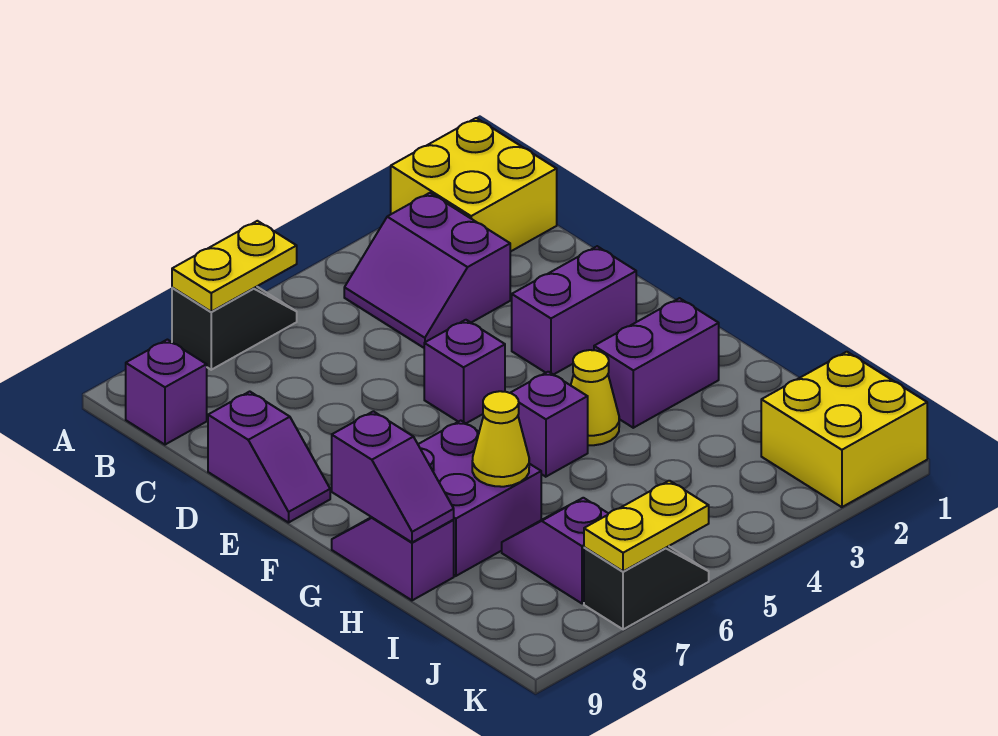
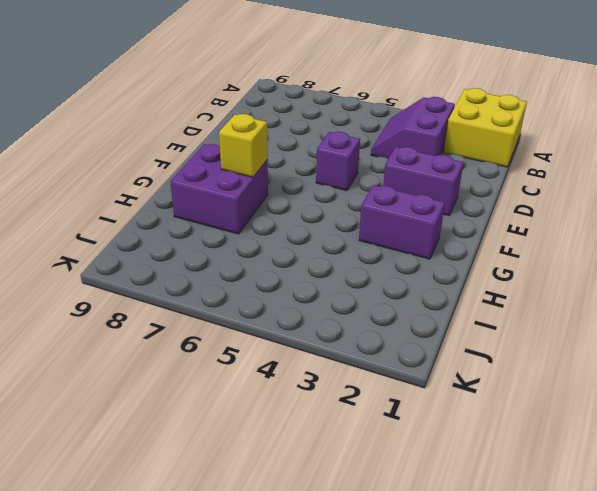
yellow brick G7 level 2 -> none
none -> black slope A6:A7 level 1 top 7
none -> purple brick B9 level 1
none -> purple slope D9:E9 level 1 top D

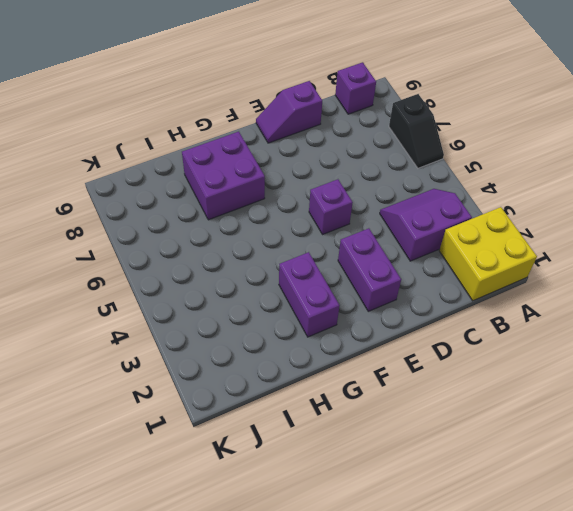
none -> yellow cone G4 level 1
none -> purple brick G5 level 1
none -> purple slope G9:H9 level 1 top H

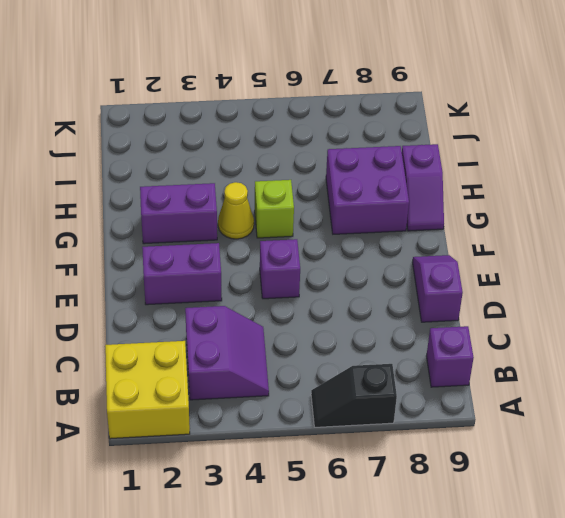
lime brick G5 level 1 -> purple brick G5 level 1
none -> purple slope I7:J7 level 1 top J
none -> yellow brick J1:K2 level 1
none -> black slope K6:K7 level 1 top 7

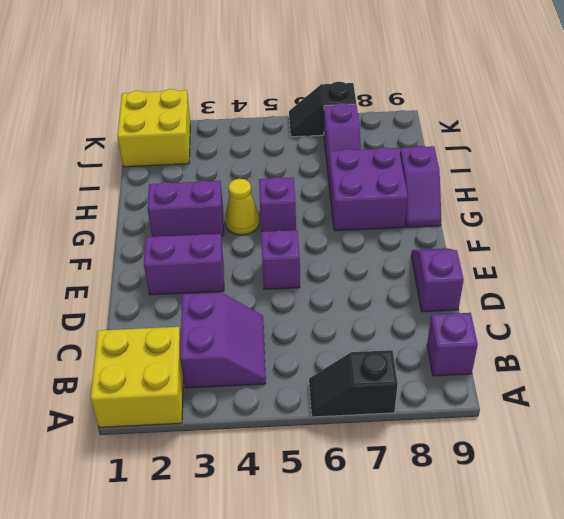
none -> yellow plate A6:A7 level 2
none -> purple slope G9:H9 level 2 top G
none -> yellow cone H7 level 2

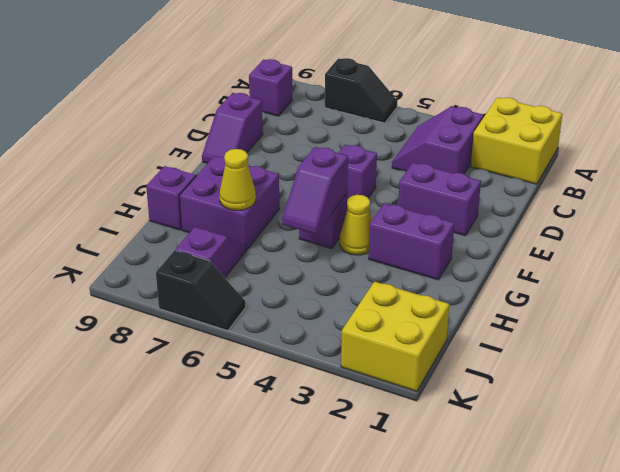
purple slope G5:H5 level 2 top G -> purple slope G9:H9 level 2 top G
none -> yellow plate A6:A7 level 2
none -> yellow plate K6:K7 level 2

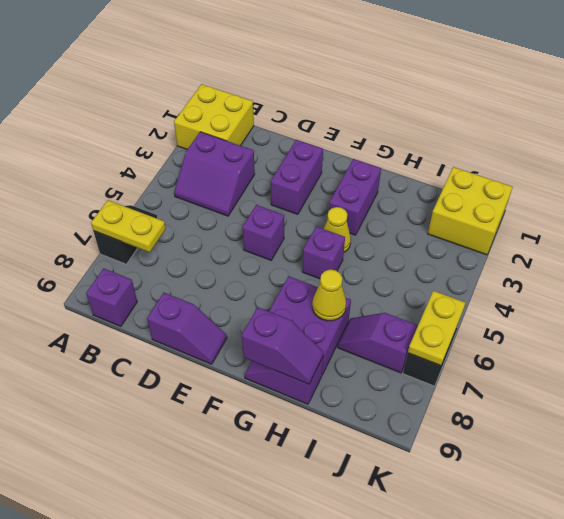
yellow plate A7:B7 level 2 -> yellow plate A6:A7 level 2

